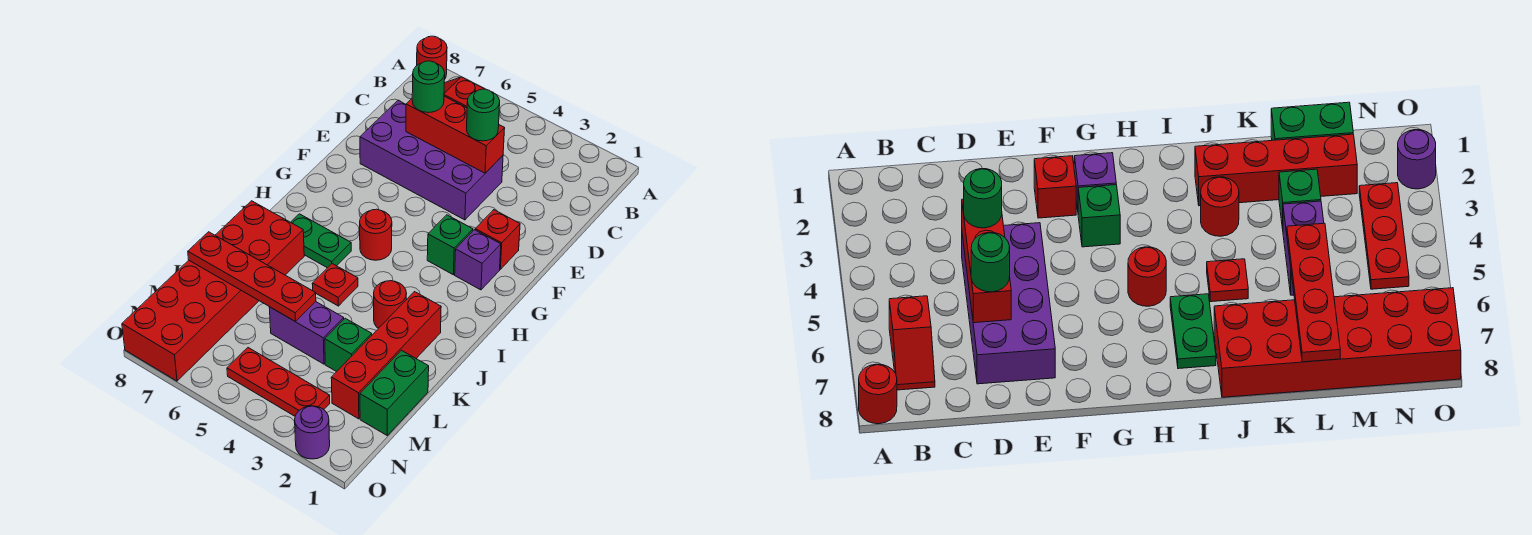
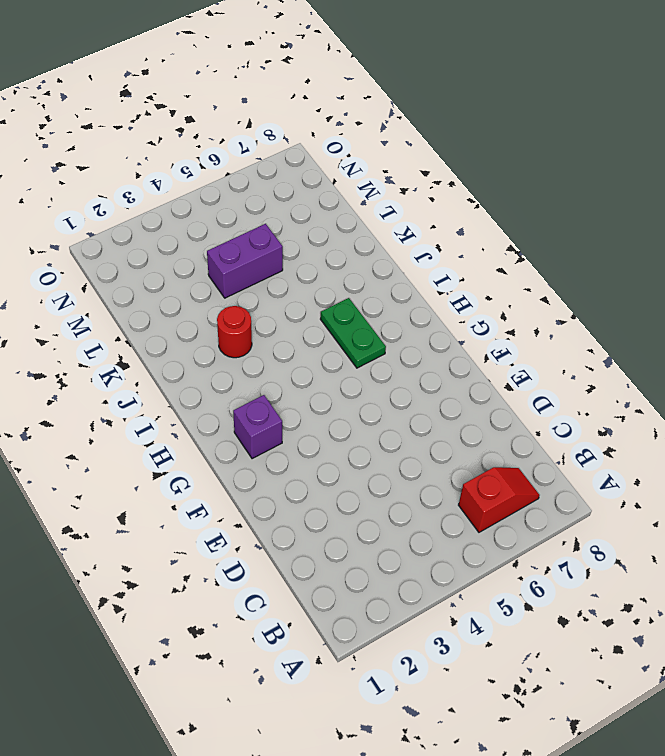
green plate H6:I6 level 1 -> green plate I6:I7 level 1
none -> red round brick A8 level 1
none -> purple brick D4:E7 level 1
none -> red brick F2 level 1

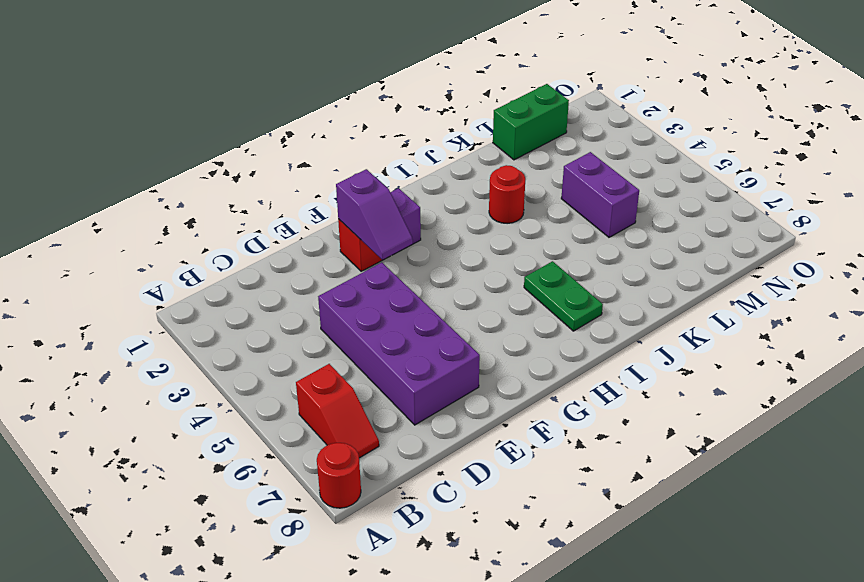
purple slope F2:F3 level 2 top 2 -> none
none -> green brick G3 level 1
none -> red round brick H5 level 1
none -> red brick J2:M2 level 1

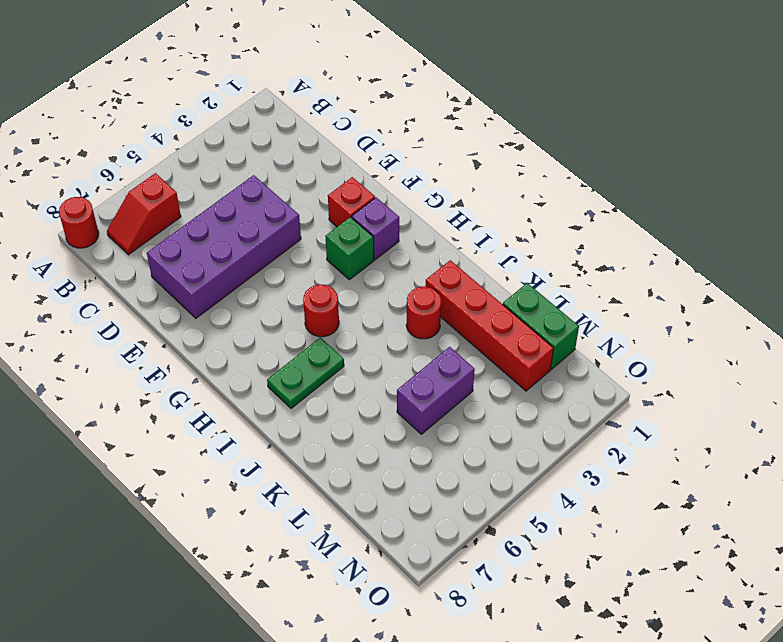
none -> red plate J5 level 1
none -> red brick J7:O8 level 1
none -> green brick L3 level 1

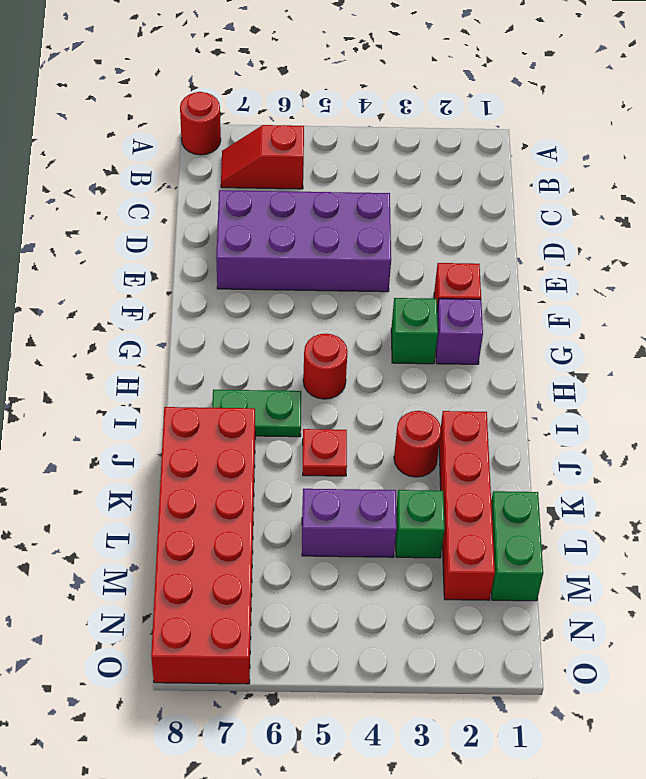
none -> red plate N3:N5 level 1
none -> purple round brick O2 level 1
none -> red brick D4:D6 level 2

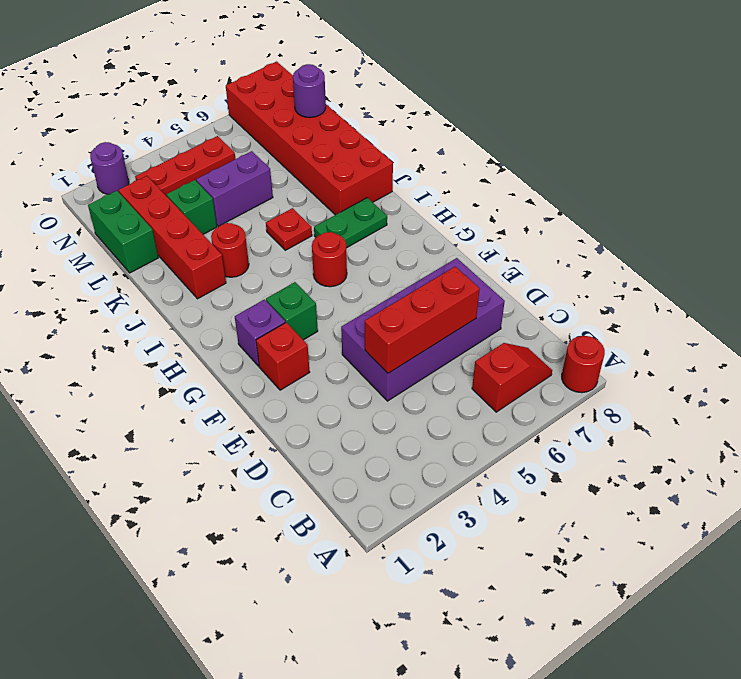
purple round brick M8 level 2 -> none
none -> red plate L5:L8 level 2
none -> green round brick D4 level 3
none -> green round brick D6 level 3

